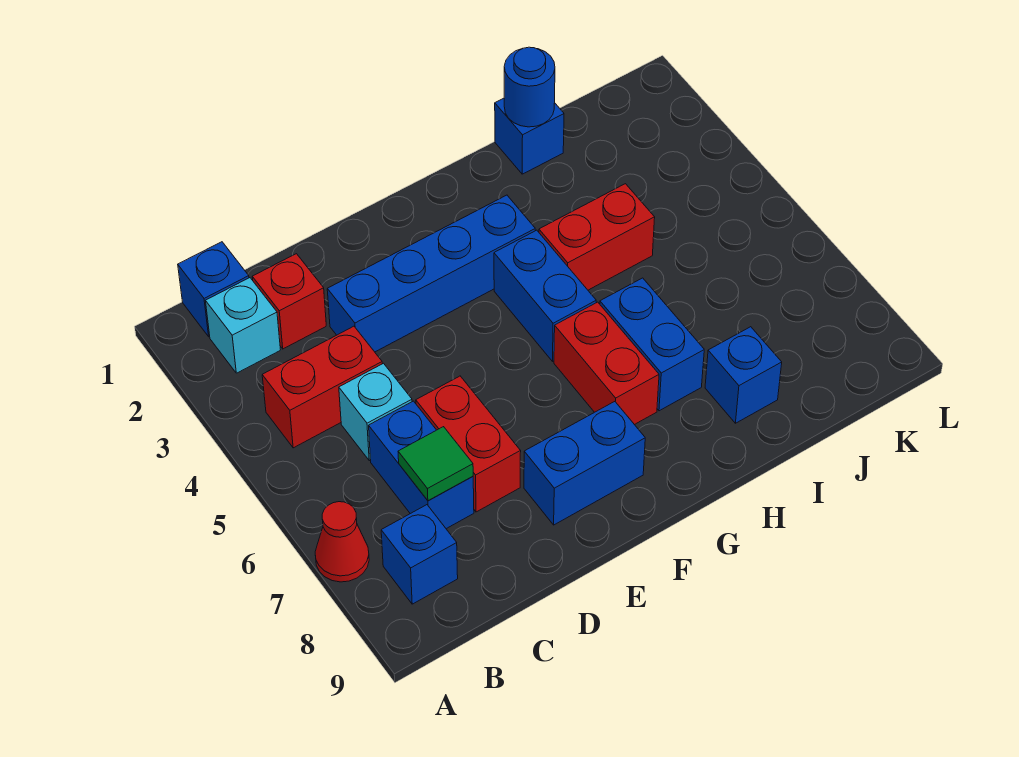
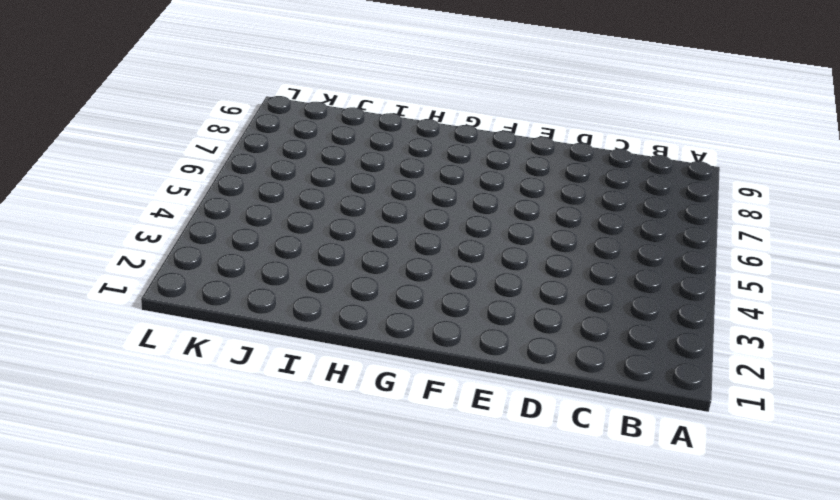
none -> red cone A7 level 1
none -> blue brick B1 level 1
none -> cyan brick B2 level 1

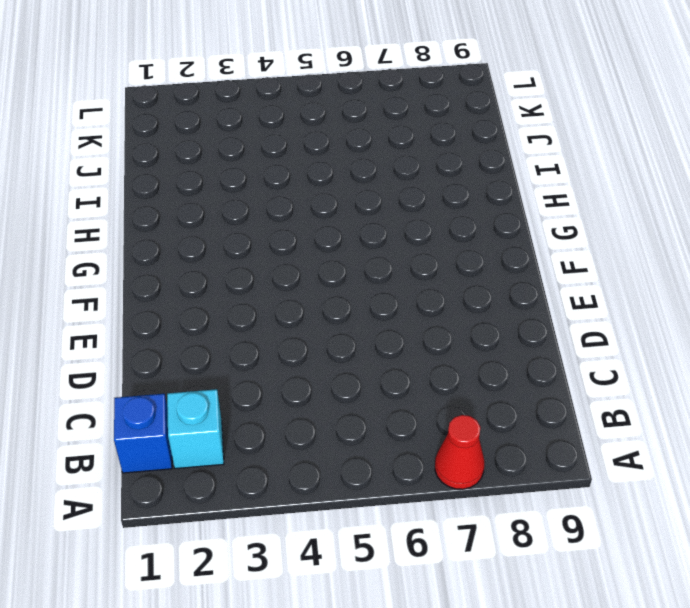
none -> red brick B4:C4 level 1
none -> blue brick B8 level 1
none -> red brick C2 level 1

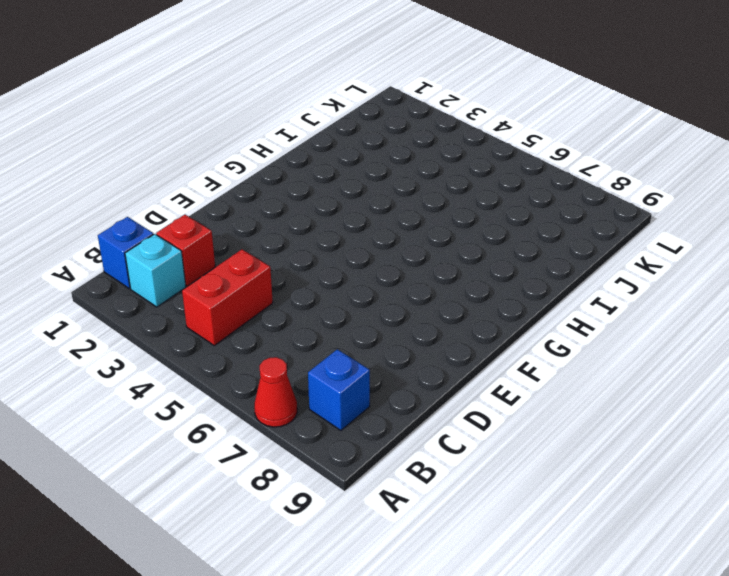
none -> cyan brick C5 level 1
none -> blue brick C6:C7 level 1
none -> blue brick D3:G3 level 1

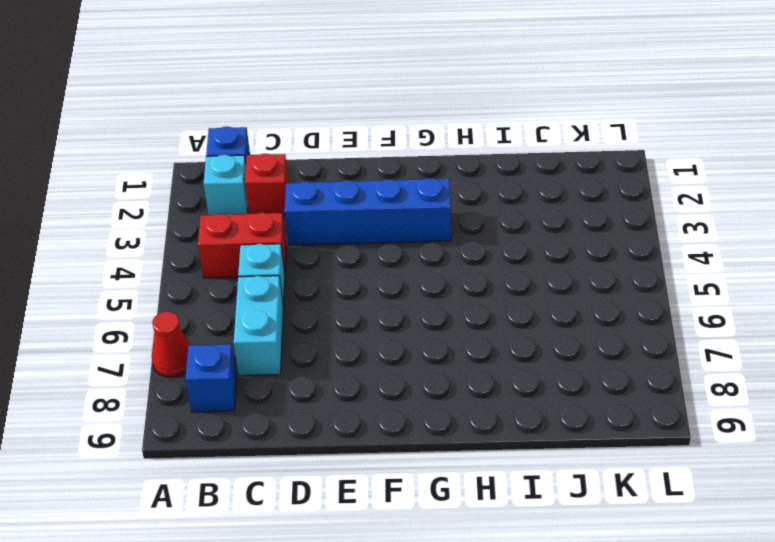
cyan brick C6:C7 level 1 -> blue brick C6:C7 level 1
none -> red brick D6:D7 level 1
none -> blue brick E8:F8 level 1
none -> blue brick G4:G5 level 1

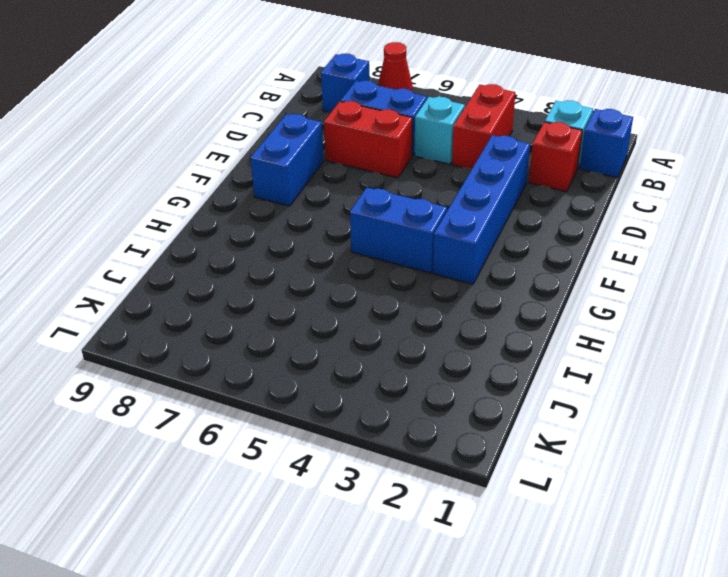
none -> red brick G6:G7 level 1
none -> red brick H4:I4 level 1
none -> blue brick H6:H7 level 1

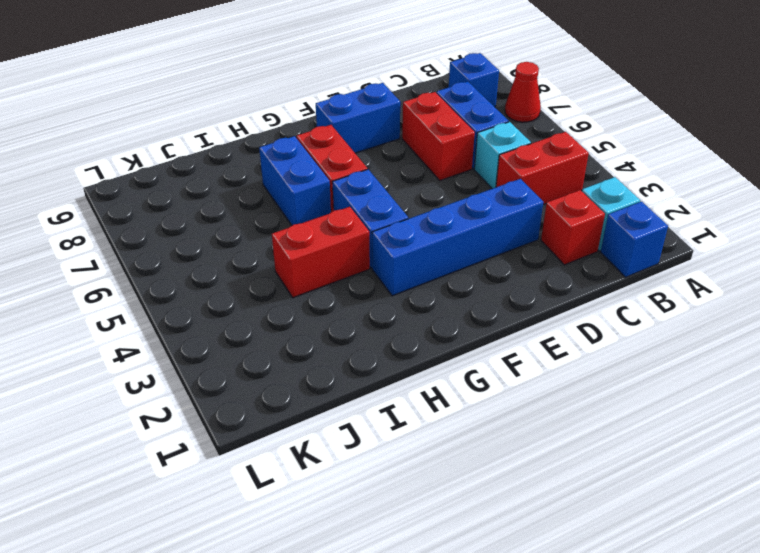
none -> blue brick I1 level 1
none -> blue brick I8 level 1
none -> green tile C7 level 2

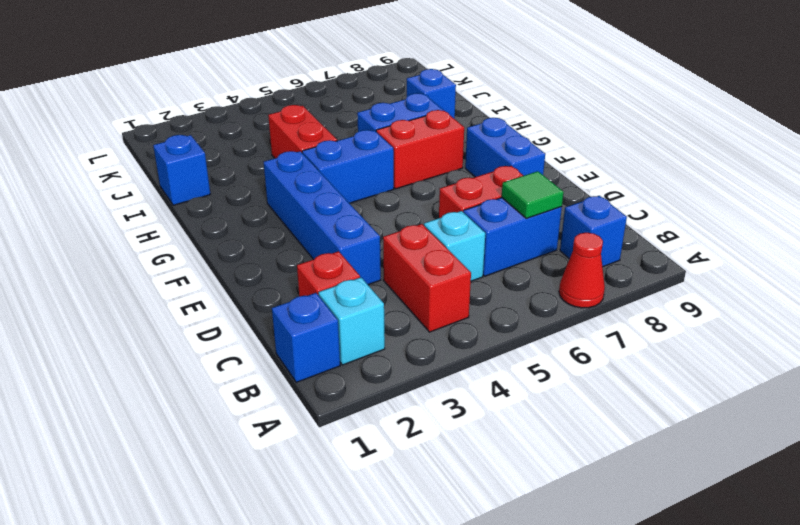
none -> blue round brick I1 level 2

